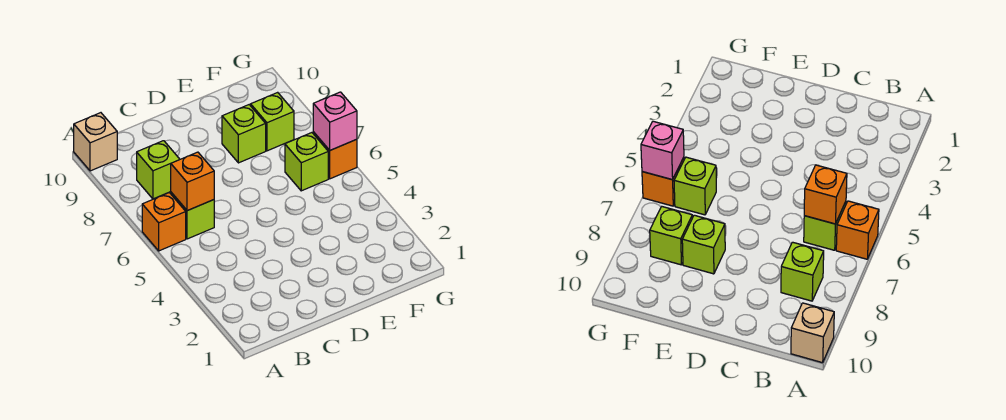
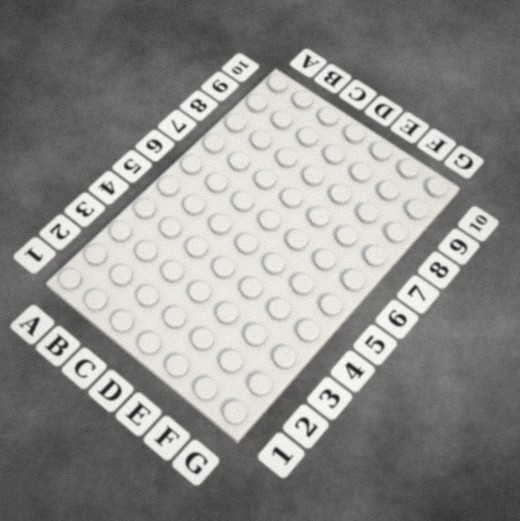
none -> orange brick A6 level 1
none -> tan brick A10 level 1

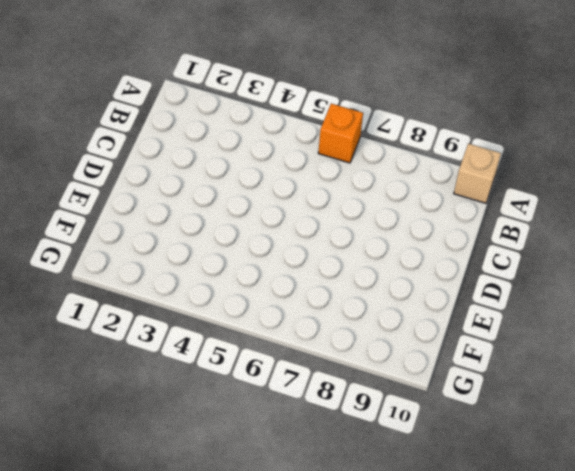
none -> lime brick B6 level 1
none -> lime brick B8 level 1

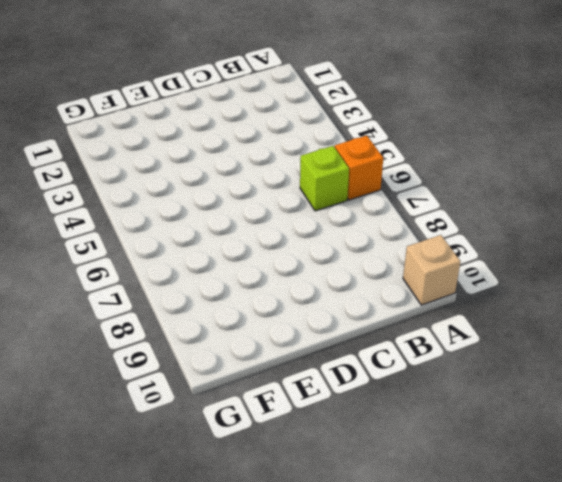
none -> lime brick B8 level 1
none -> lime brick E8 level 1

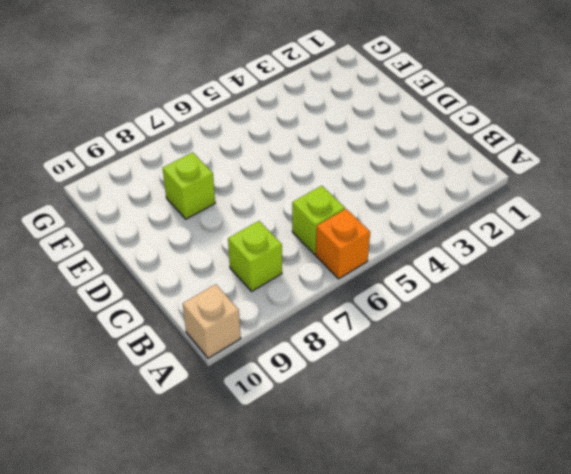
none -> lime brick F6 level 1
none -> lime brick F8 level 1

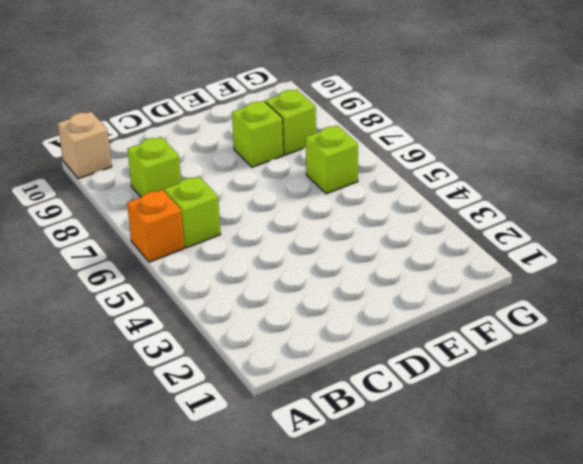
none -> orange brick G6 level 1
none -> orange brick B6 level 2

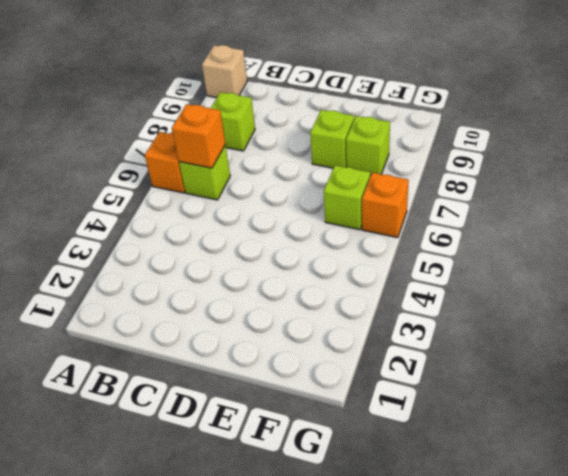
none -> pink brick G6 level 2

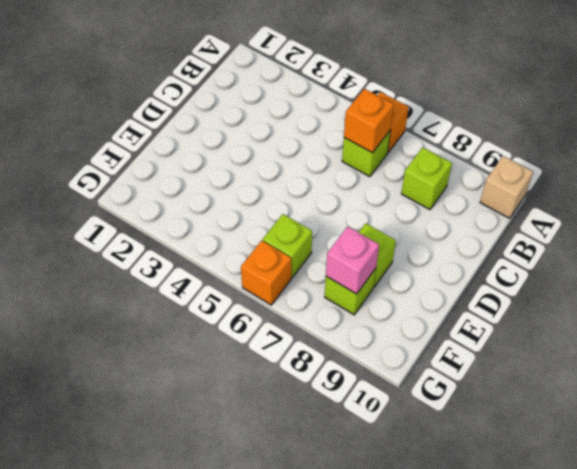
pink brick F8 level 2 -> pink brick G6 level 2

